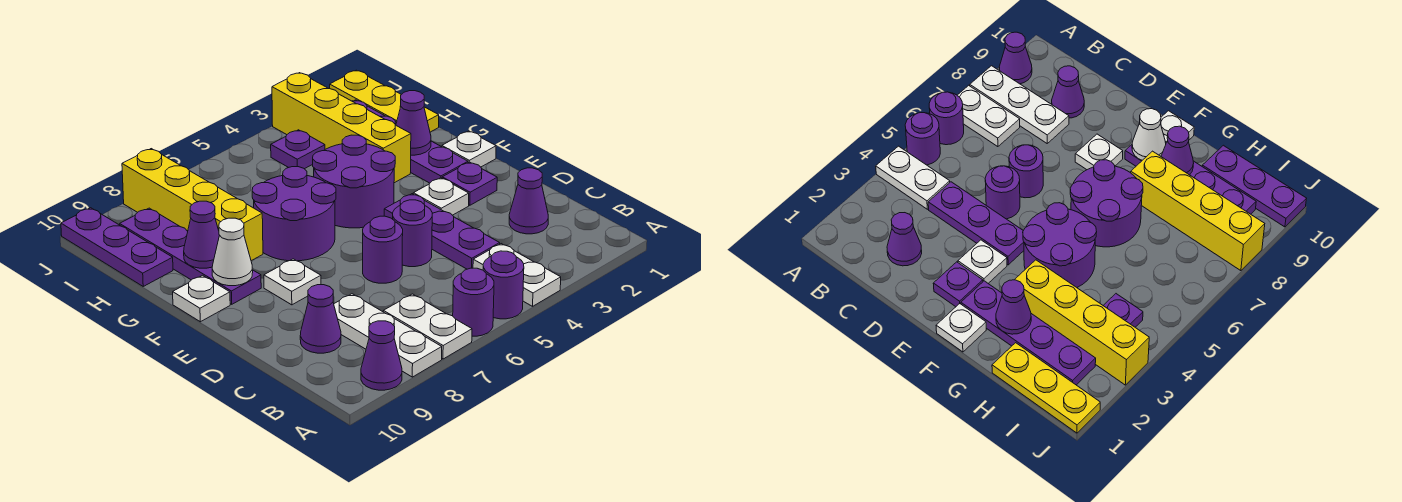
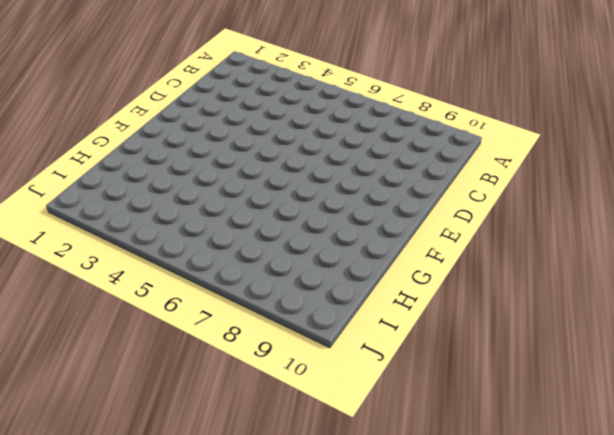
none -> white plate A4:B4 level 1
none -> purple round brick A5 level 1
none -> purple round brick A6 level 1

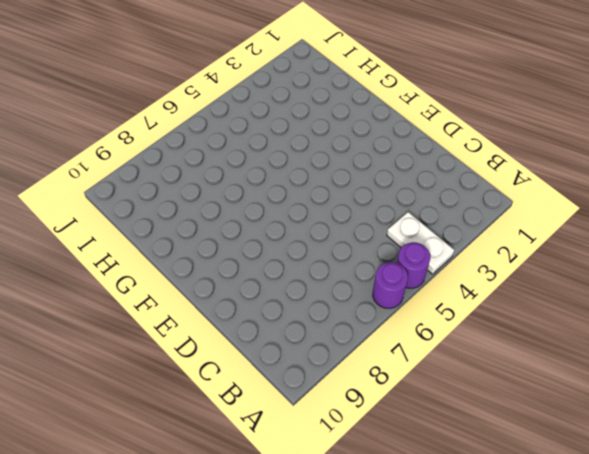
none -> white plate A7:B7 level 1
none -> white plate A8:C8 level 1
none -> purple cone A9 level 1

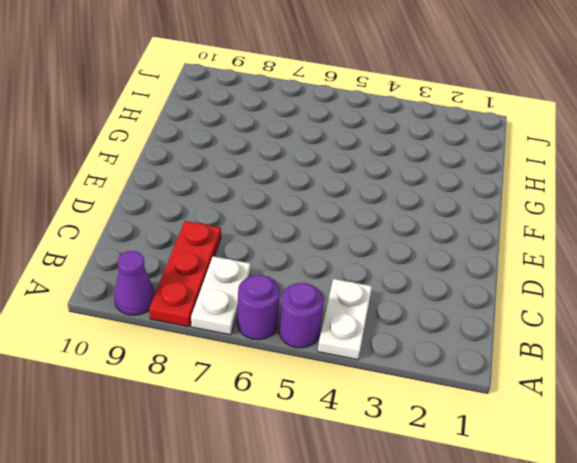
red plate A8:C8 level 1 -> white plate A8:C8 level 1
none -> purple cone C2 level 1
none -> purple plate C4:E4 level 1
none -> purple cone C9 level 1

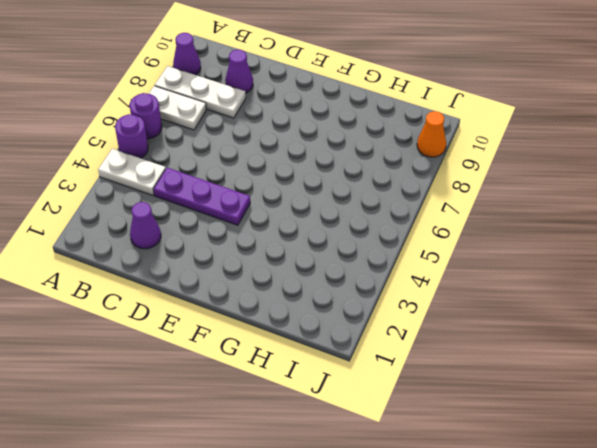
orange cone J9 level 1 -> none
none -> purple round brick D5 level 1
none -> purple round brick D6 level 1
none -> purple plate E2 level 1

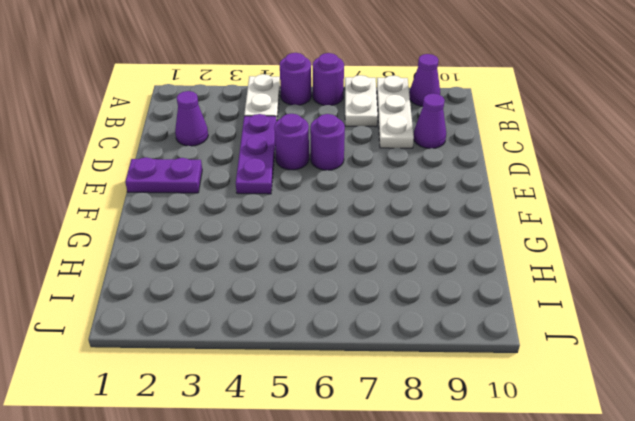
purple plate E1:E2 level 1 -> purple plate E2 level 1
none -> white plate E3 level 1
none -> white plate E8 level 1
none -> white plate F1 level 1

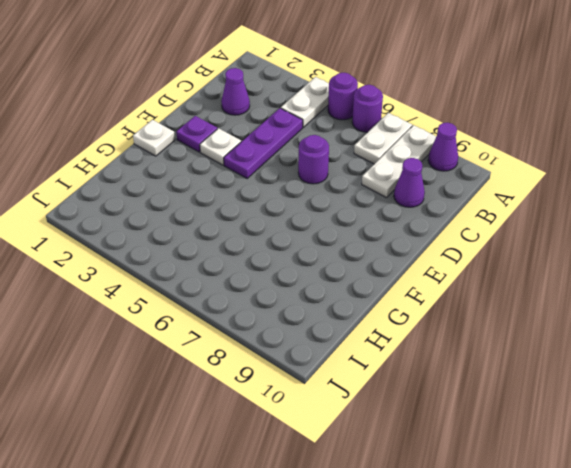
none -> purple round brick D5 level 1
none -> white plate E8 level 1
none -> purple plate F2:I2 level 1

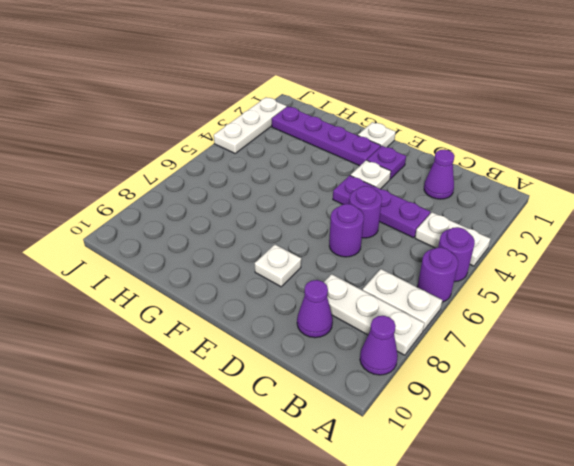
white plate J2:J4 level 1 -> yellow brick G3:J3 level 1
none -> purple round brick F4:G5 level 1
none -> purple round brick F6:G7 level 1
none -> purple plate F9:I9 level 1

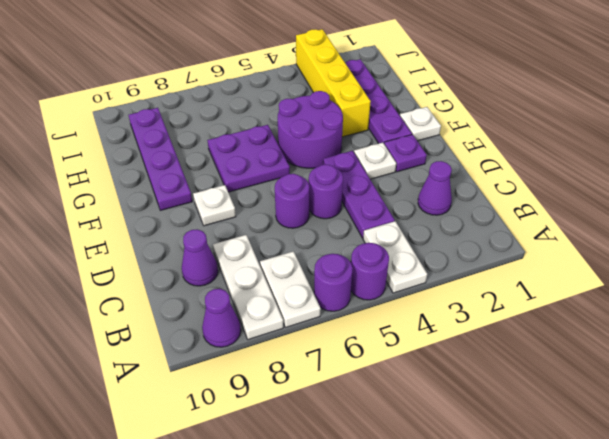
purple plate F6:G7 level 1 -> purple round brick F6:G7 level 1
none -> white plate F10 level 1
none -> yellow brick G8:J8 level 1
none -> yellow plate H1:J1 level 1

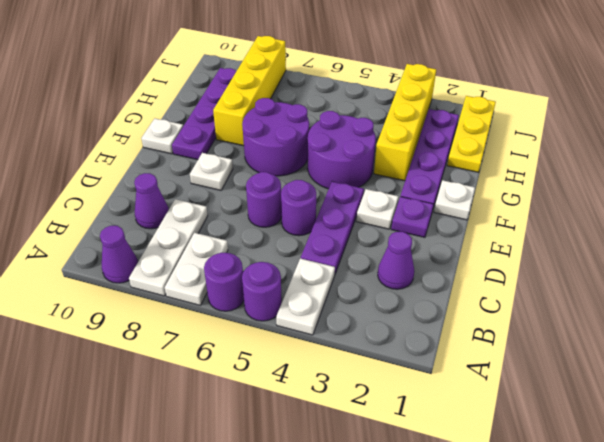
none -> purple plate H10:J10 level 1
none -> purple plate I4 level 1
none -> white cone F9 level 2

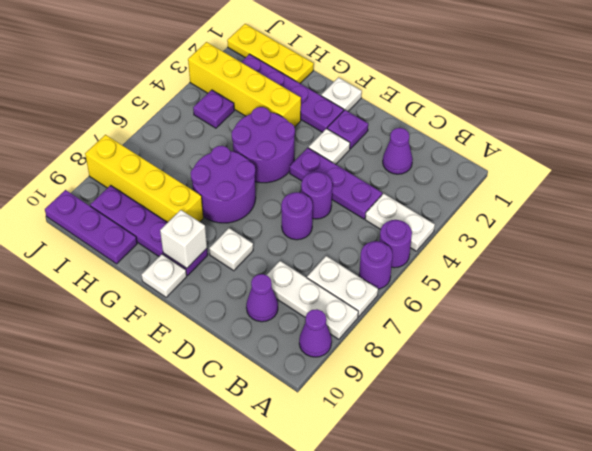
white brick F9 level 2 -> white cone F9 level 2
none -> purple cone G2 level 2
none -> purple cone G9 level 2

